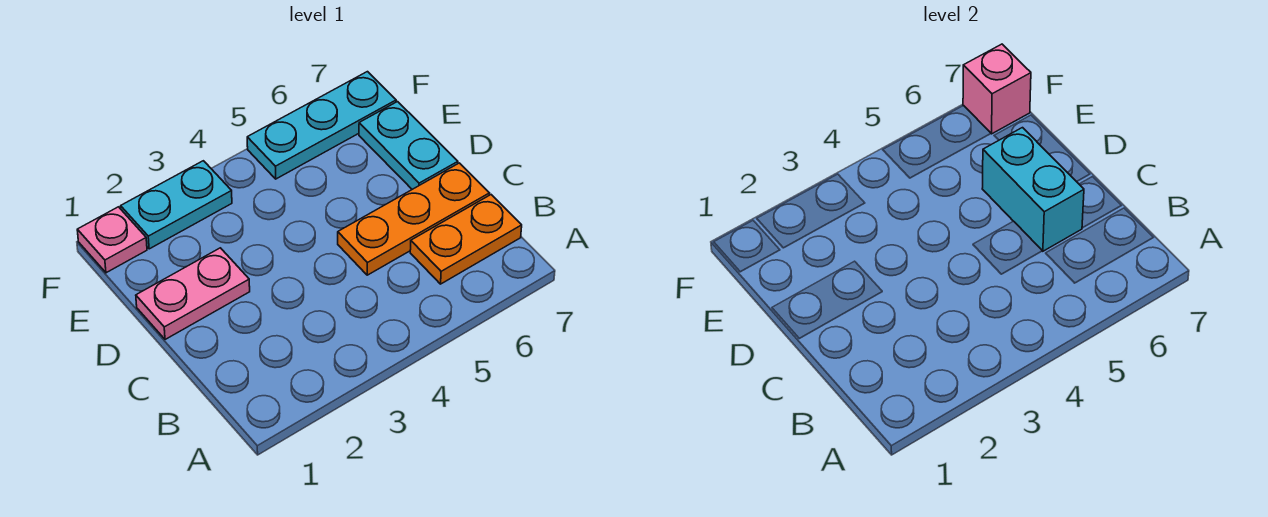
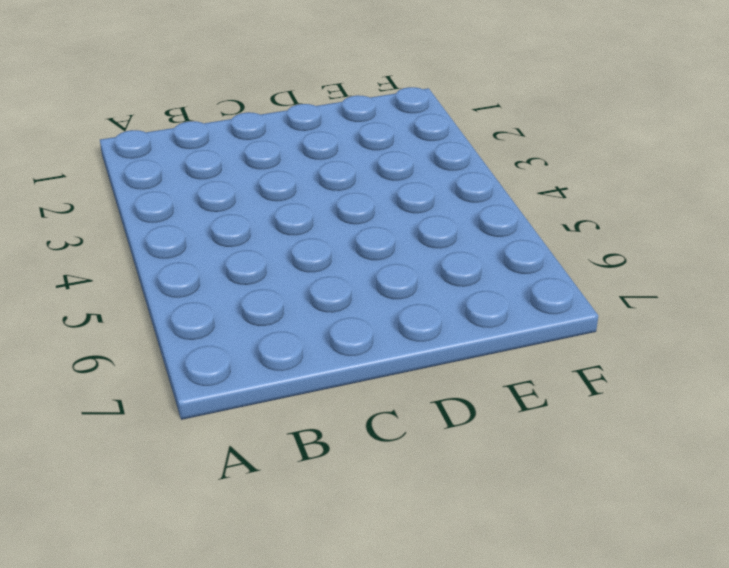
none -> orange plate B6:B7 level 1
none -> orange plate C5:C7 level 1

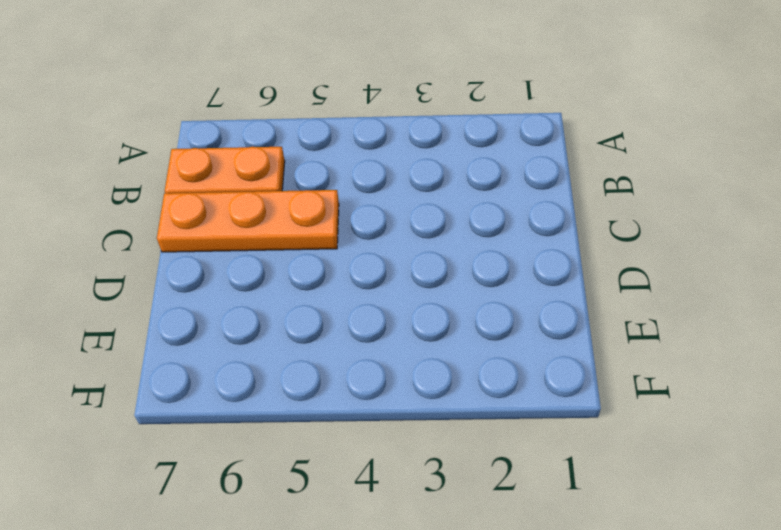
none -> pink plate D1:D2 level 1
none -> cyan plate D7:E7 level 1

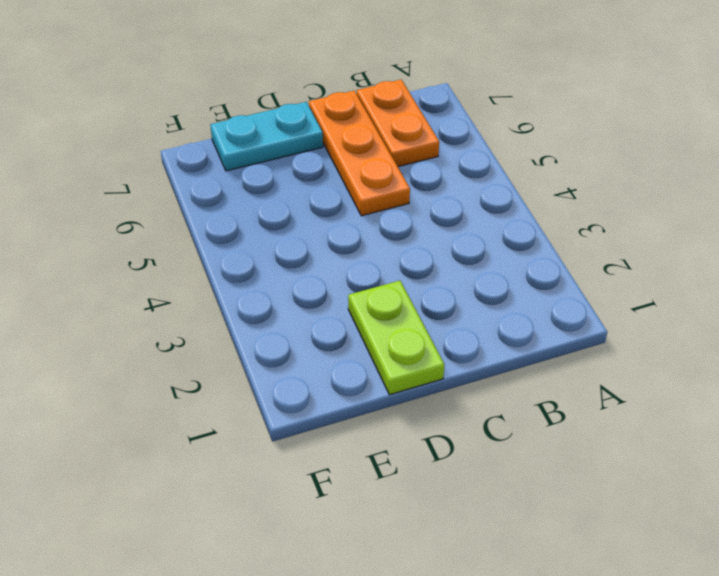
lime plate D1:D2 level 1 -> pink plate D1:D2 level 1
none -> pink plate F1 level 1
none -> cyan plate F2:F3 level 1

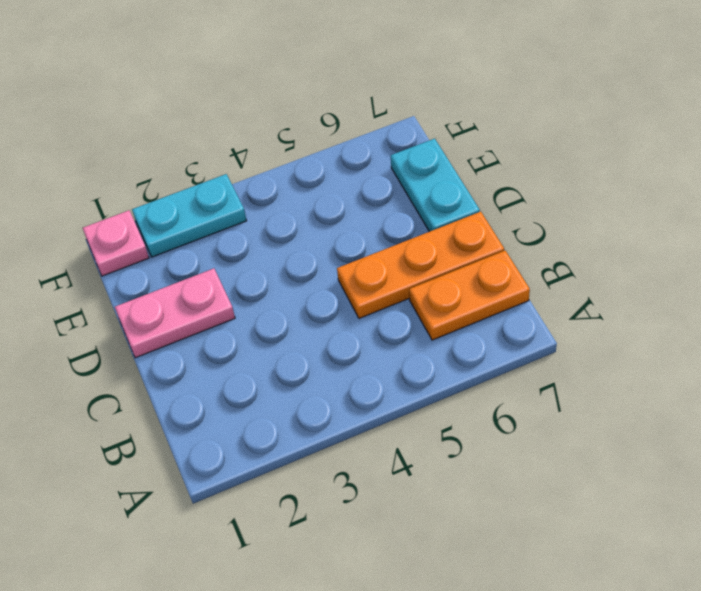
none -> cyan plate F5:F7 level 1
none -> cyan brick C6:D6 level 2

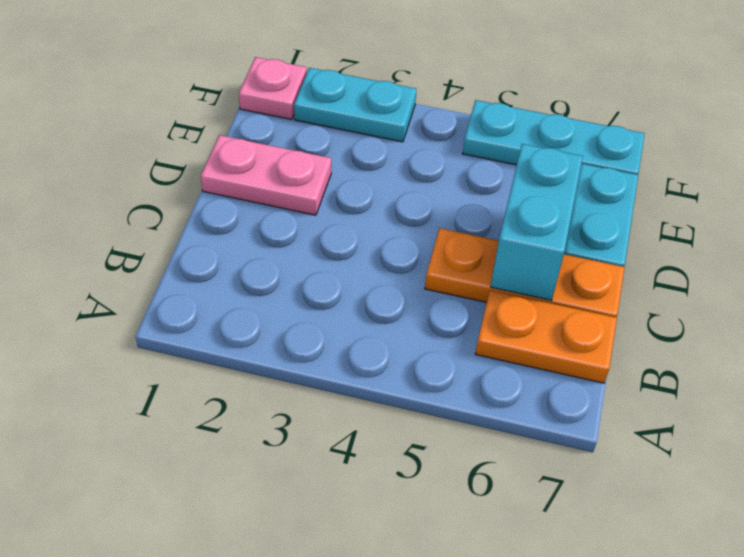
none -> pink brick F7 level 2

